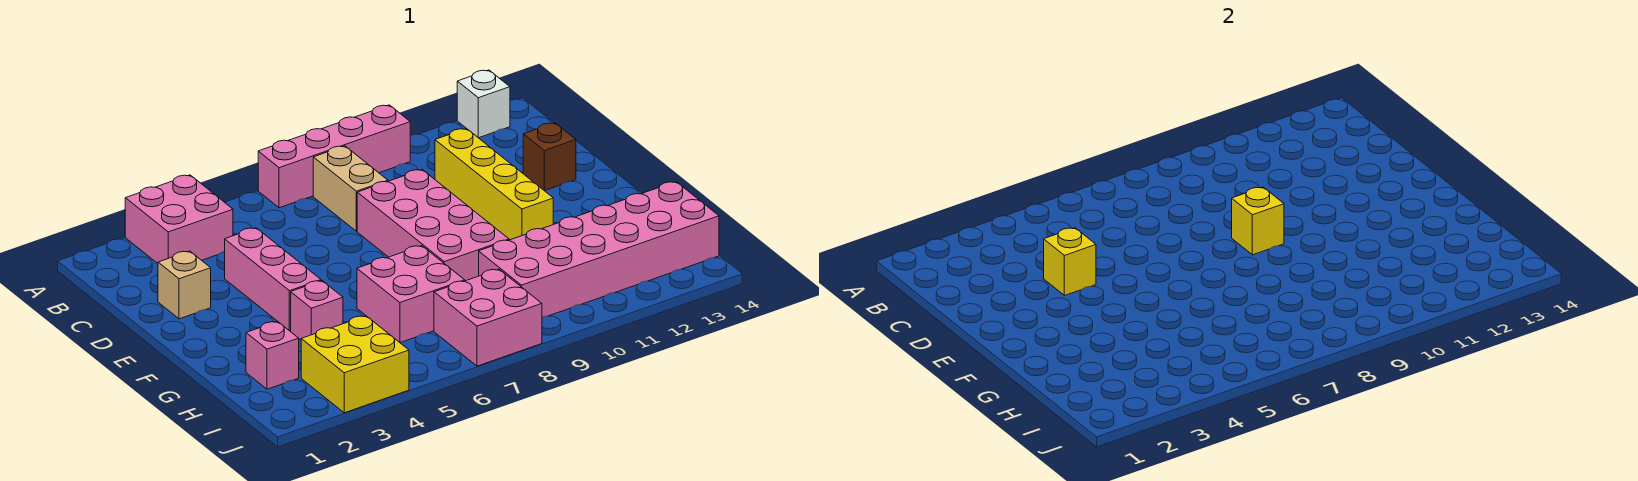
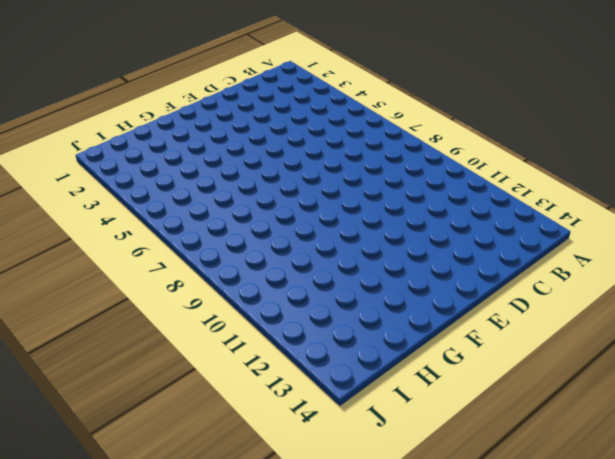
none -> pink brick A3:B4 level 1
none -> pink brick A7:A10 level 1
none -> white brick A13 level 1

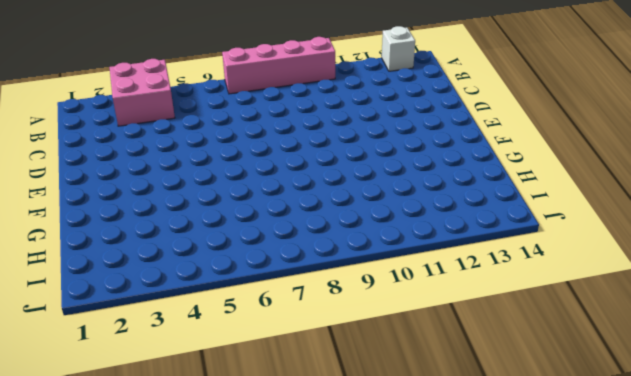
none -> tan brick B8:C8 level 1
none -> yellow brick C11:F11 level 1
none -> tan brick D2 level 1

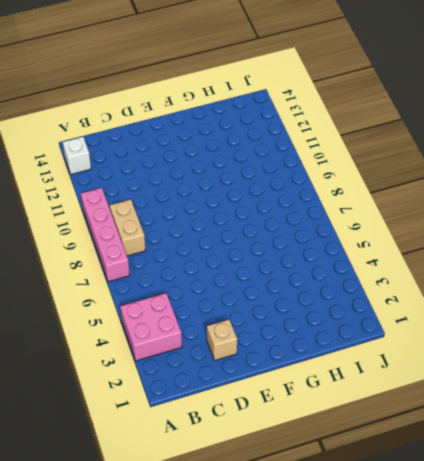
tan brick B8:B9 level 1 -> tan brick B8:C8 level 1
none -> yellow brick C11:F11 level 1
none -> pink brick D4:F4 level 1
none -> pink brick D8:G9 level 1

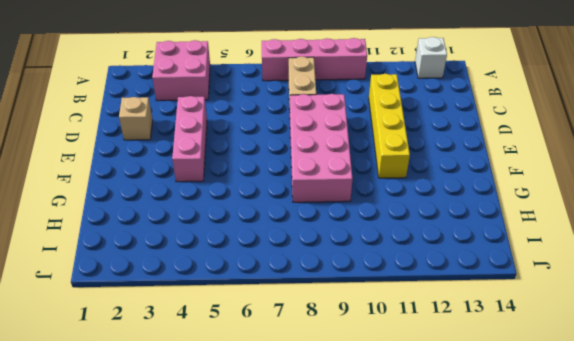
none -> brown brick D13 level 1
none -> pink brick G4 level 1
none -> pink brick G6:H7 level 1

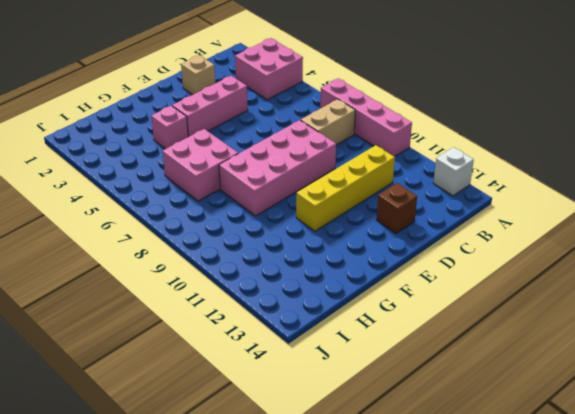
none -> pink brick H2 level 1
none -> pink brick H9:I14 level 1
none -> yellow brick I3:J4 level 1

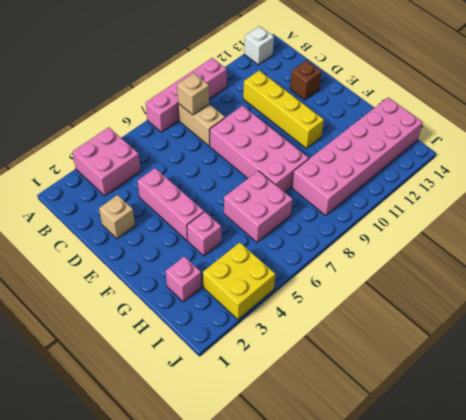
tan brick B8 level 2 -> none
none -> pink brick I7:J8 level 1
none -> yellow brick D4 level 2
none -> yellow brick E9 level 2

